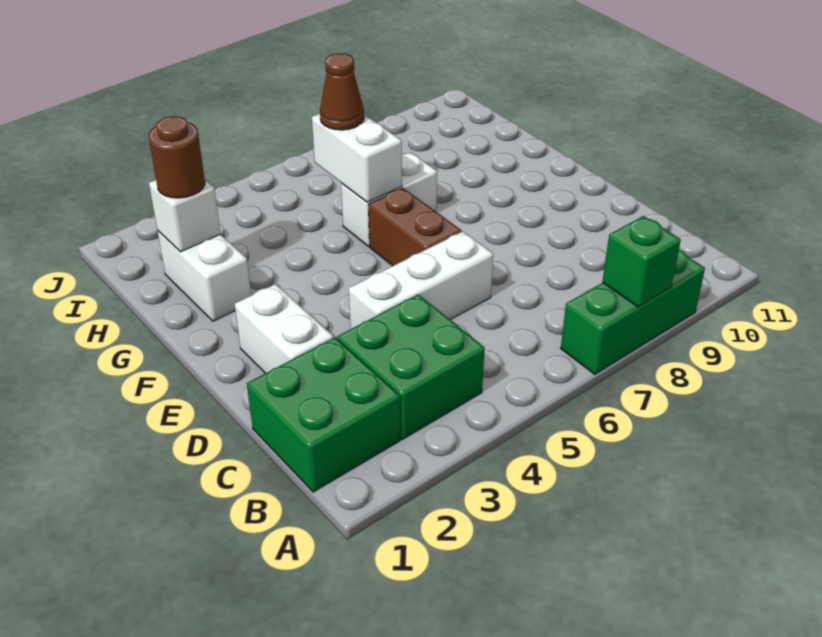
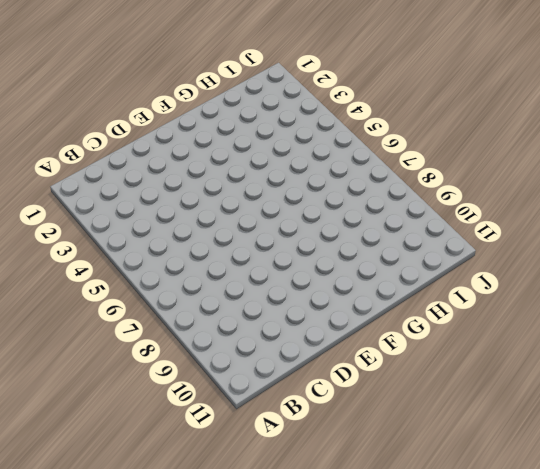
none -> green brick A7:A9 level 1
none -> green brick B1:C2 level 1
none -> green brick B3:C4 level 1

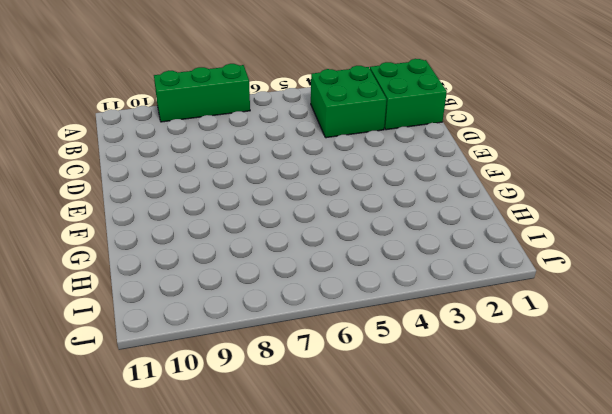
none -> white brick D2:E2 level 1
none -> white brick D4:D6 level 1
none -> brown brick E6:F6 level 1

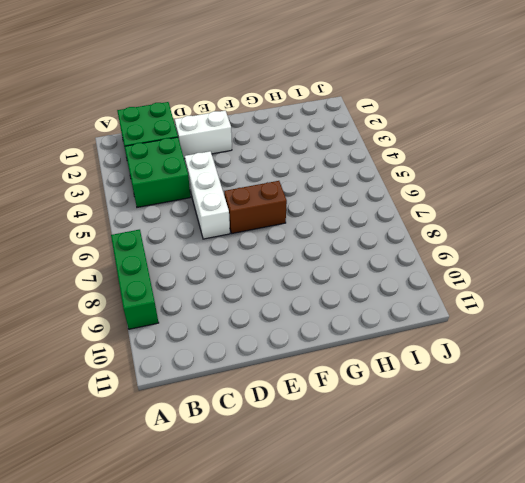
none -> white brick G2:H2 level 1
none -> white brick G6:G7 level 1
none -> green brick A8 level 2

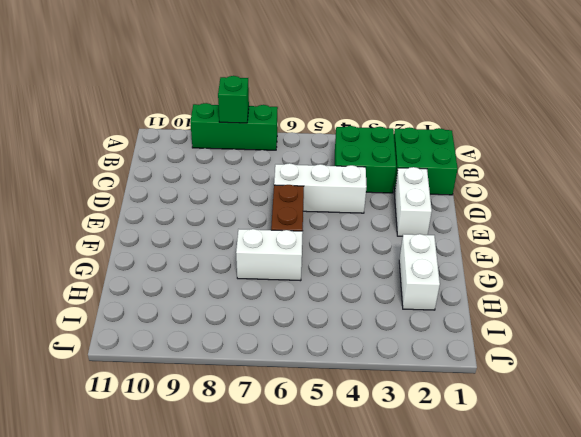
none -> white brick G6:H6 level 2
none -> white brick H2 level 2
none -> brown round brick H2 level 3

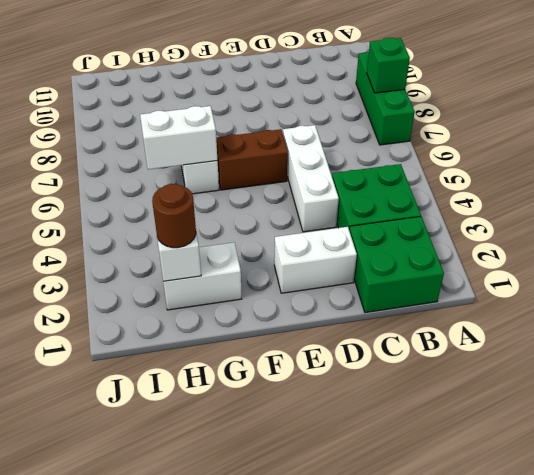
none -> brown cone H6 level 3

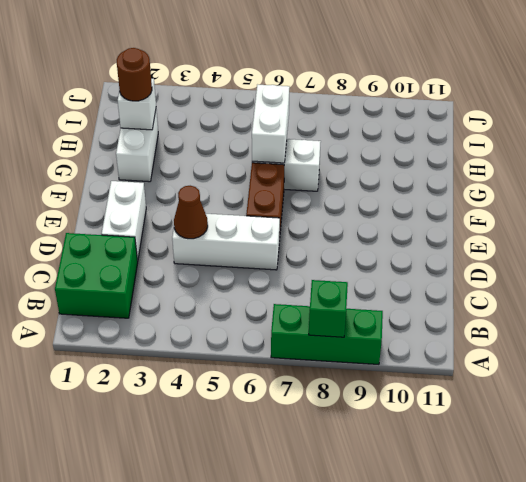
brown cone D4 level 2 -> brown cone H6 level 3
none -> green brick B3:C4 level 1

